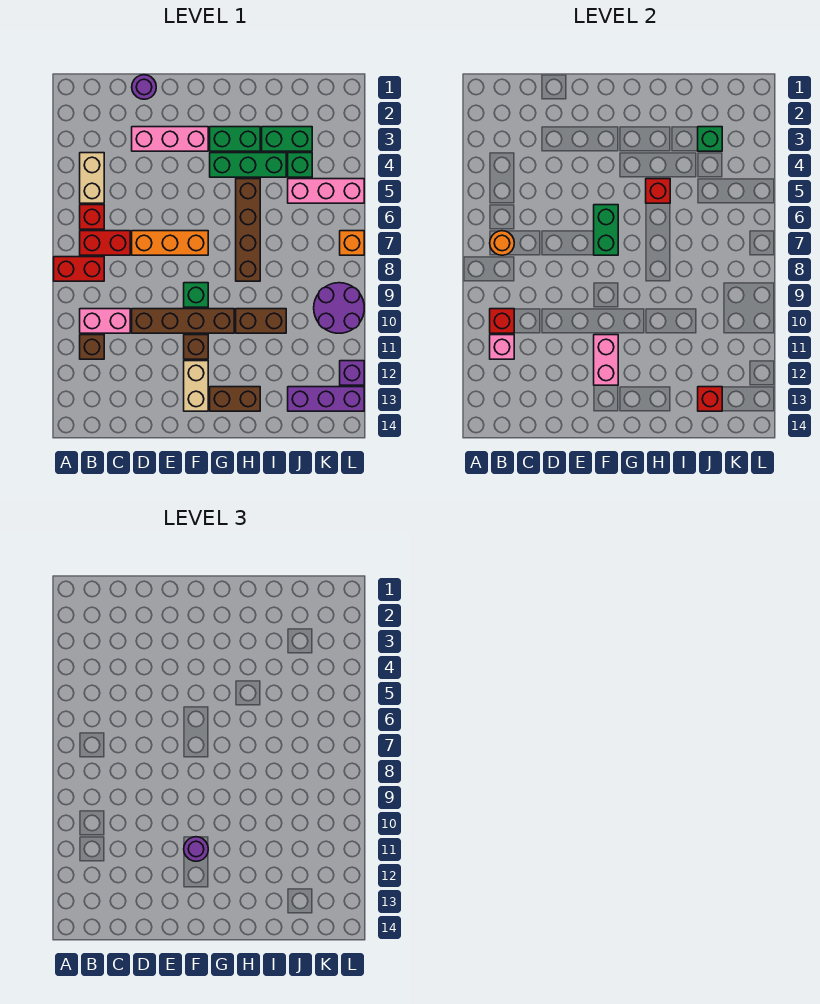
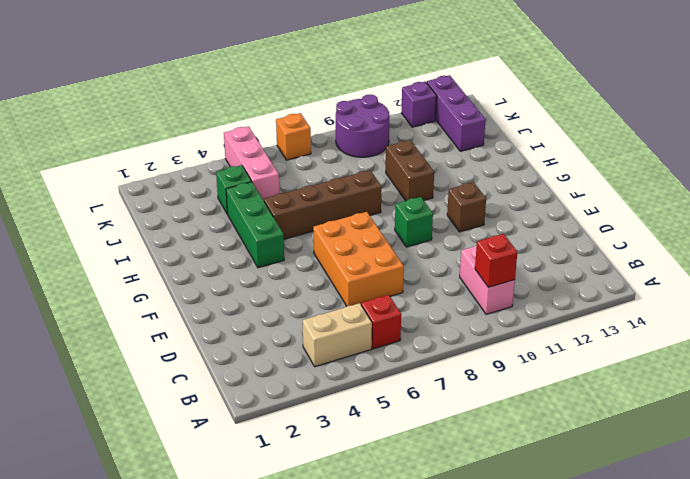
orange brick D6:F7 level 1 -> orange brick D7:F7 level 1
none -> red brick A8:B8 level 1
none -> red brick B7:C7 level 1
none -> brown brick B11 level 1
none -> purple round brick D1 level 1

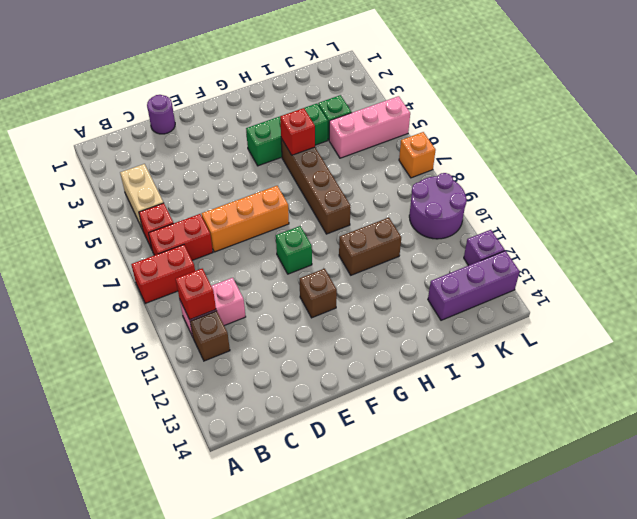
none -> pink brick D3:F3 level 1
none -> brown brick D10:G10 level 1
none -> tan brick F12:F13 level 1
none -> green brick G3:H3 level 1

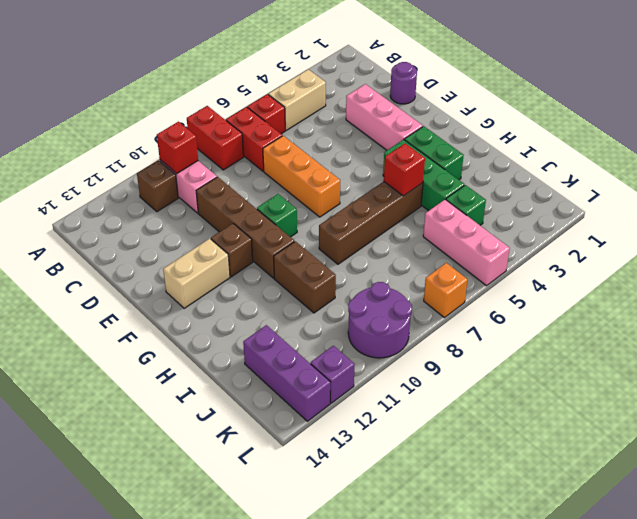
none -> brown brick G13:H13 level 1
none -> green brick I3:J3 level 1
none -> orange round brick B7 level 2
none -> pink brick B11 level 2

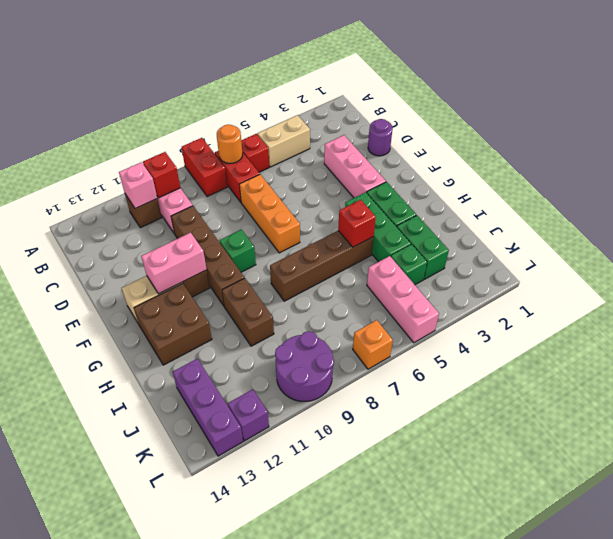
brown brick G12:H13 level 1 -> brown brick G13:H13 level 1
none -> green brick F6:F7 level 2
none -> green brick J3 level 2
none -> red brick J13 level 2
none -> purple round brick F11 level 3

